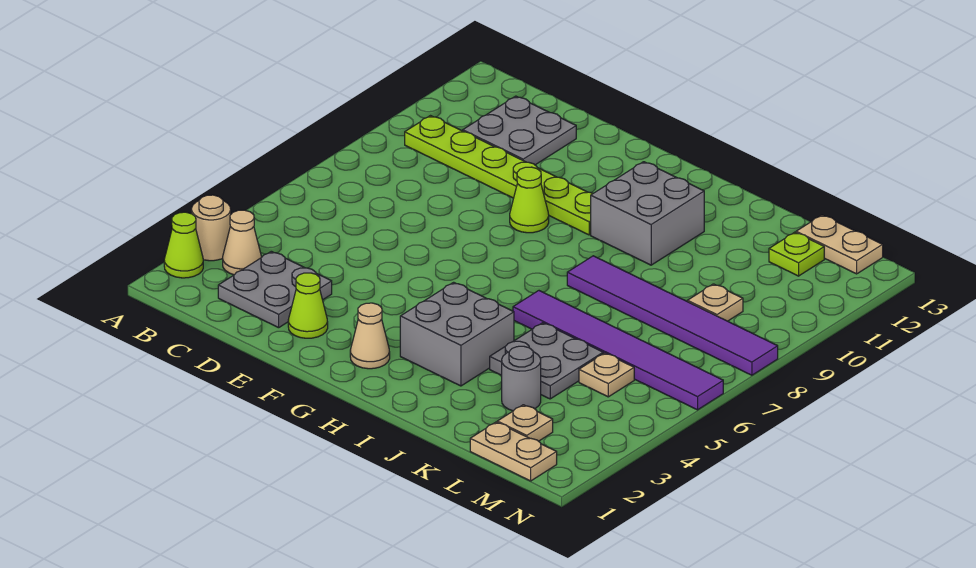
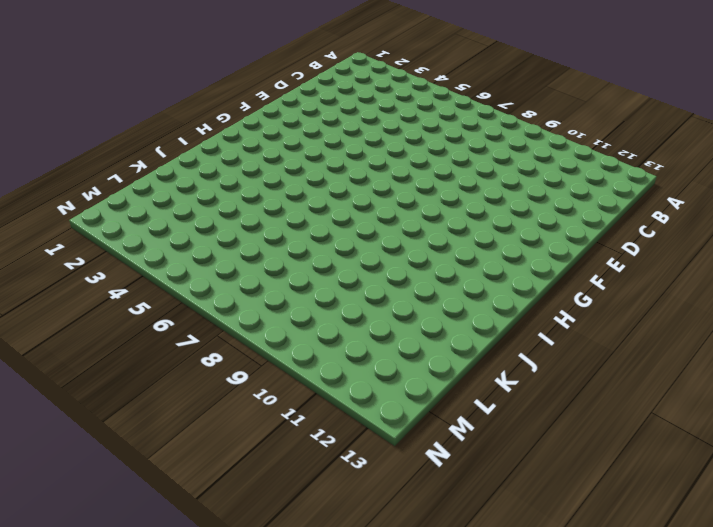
none -> lime cone A2 level 1
none -> tan round brick A3 level 1
none -> tan cone B3 level 1

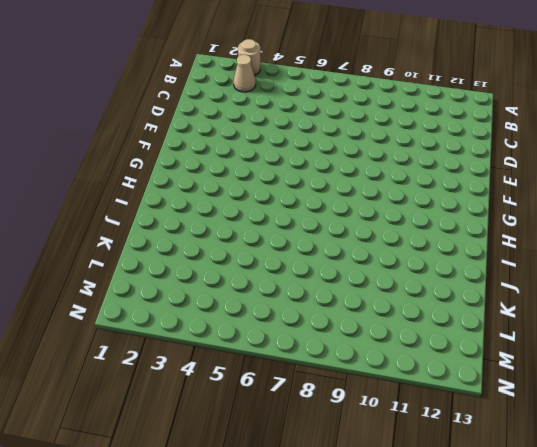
none -> lime cone A2 level 1
none -> lime plate B10:G10 level 1
none -> grey plate C2:D3 level 1

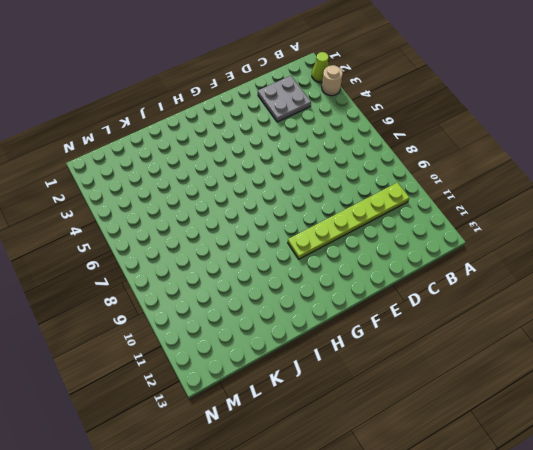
none -> tan cone B3 level 1
none -> grey plate C11:D12 level 1
none -> lime cone E2 level 1

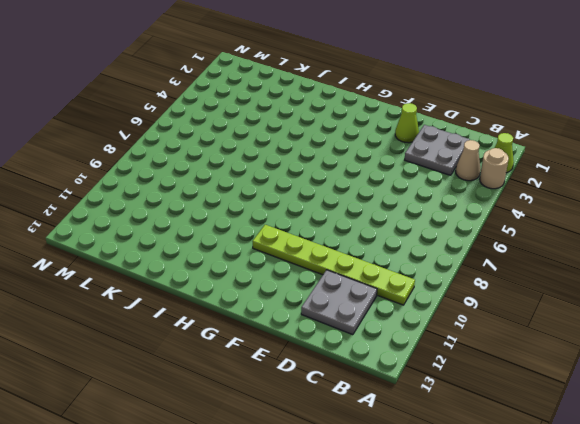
none -> lime cone F9 level 1
none -> tan cone G2 level 1
none -> grey brick H3:I4 level 1

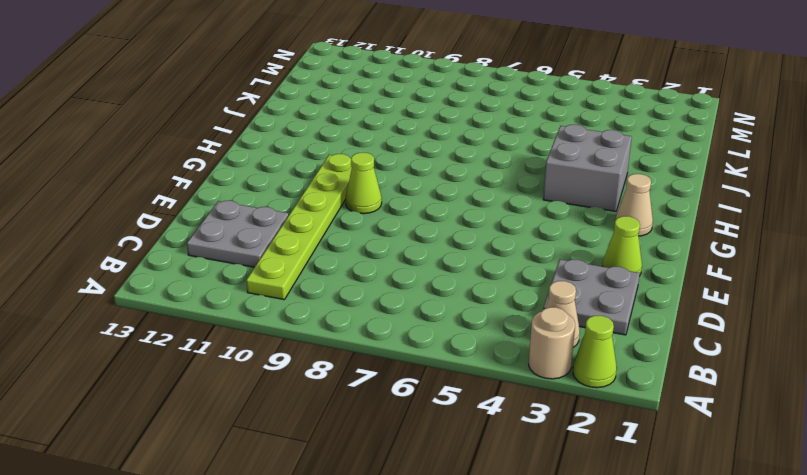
none -> grey brick H10:I11 level 1
none -> purple tile I6:N6 level 1
none -> purple tile I8:N8 level 1

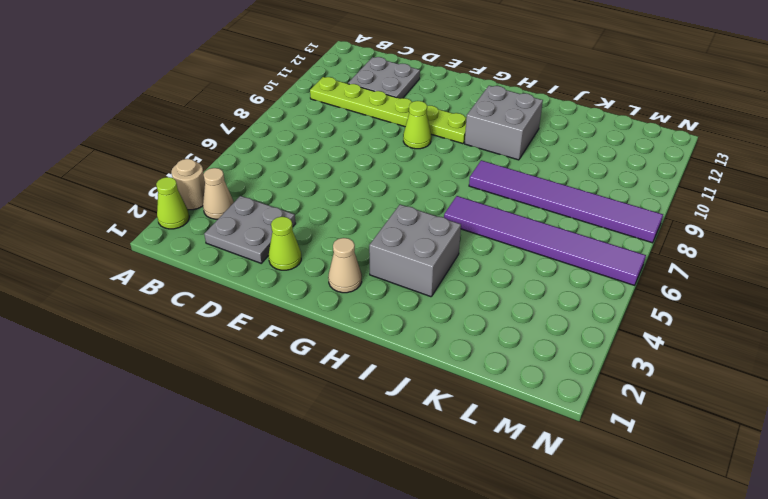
none -> grey plate J4:K5 level 1
none -> grey round brick K3 level 1
none -> tan plate L1:M1 level 1

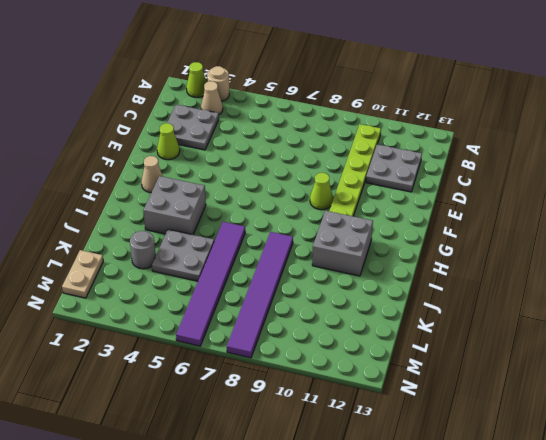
none -> tan plate L2 level 1
none -> tan plate L5 level 1
none -> tan plate L9 level 1

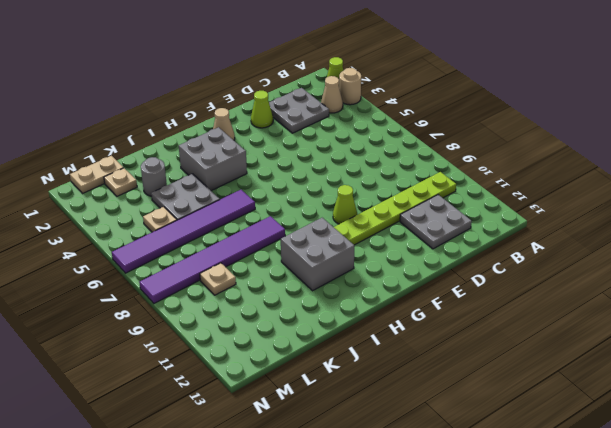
none -> lime plate L12 level 1
none -> tan plate L13:M13 level 1

